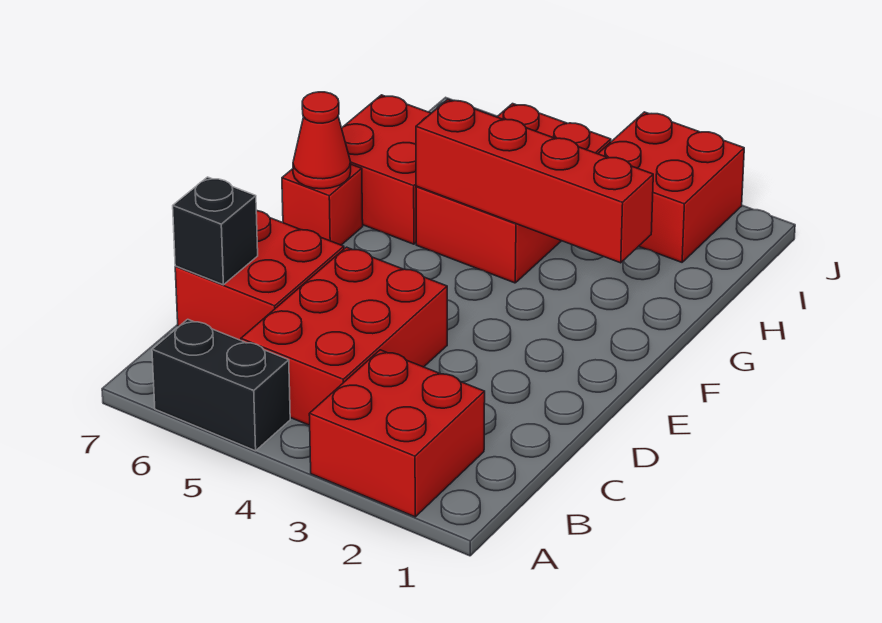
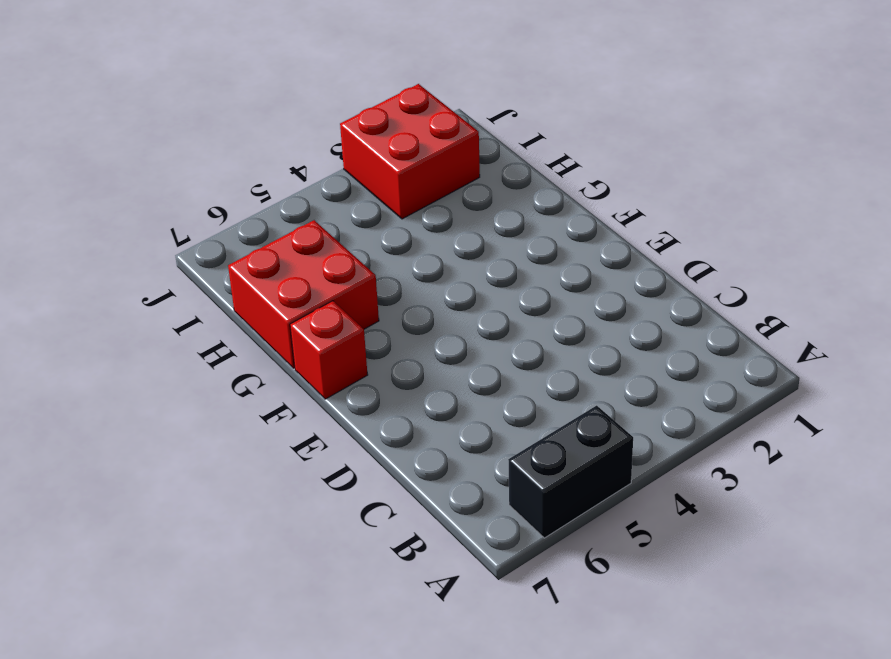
none -> red brick A2:B3 level 1
none -> red brick B4:D5 level 1

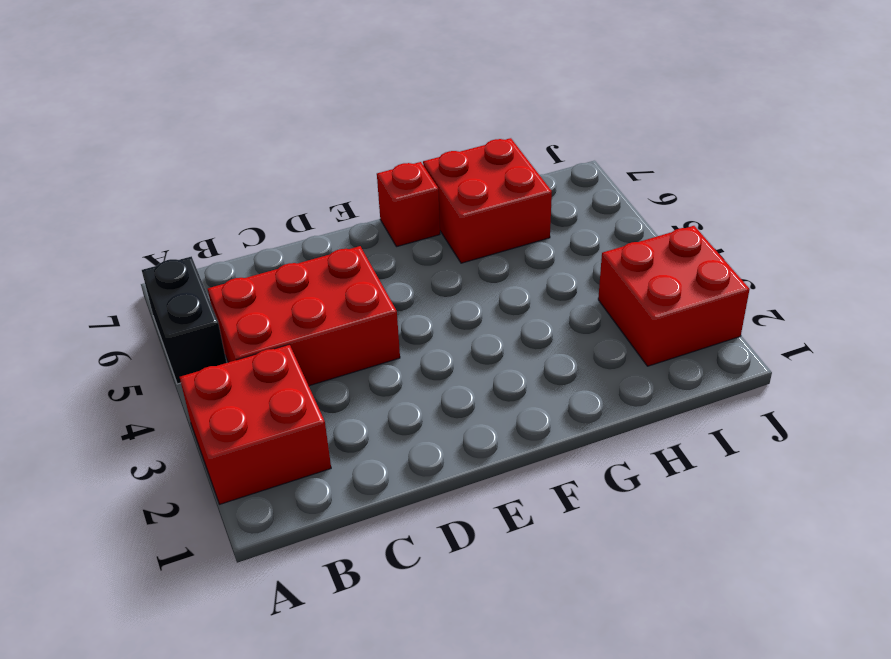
none -> red brick C6:D7 level 1
none -> red brick G4:I5 level 1

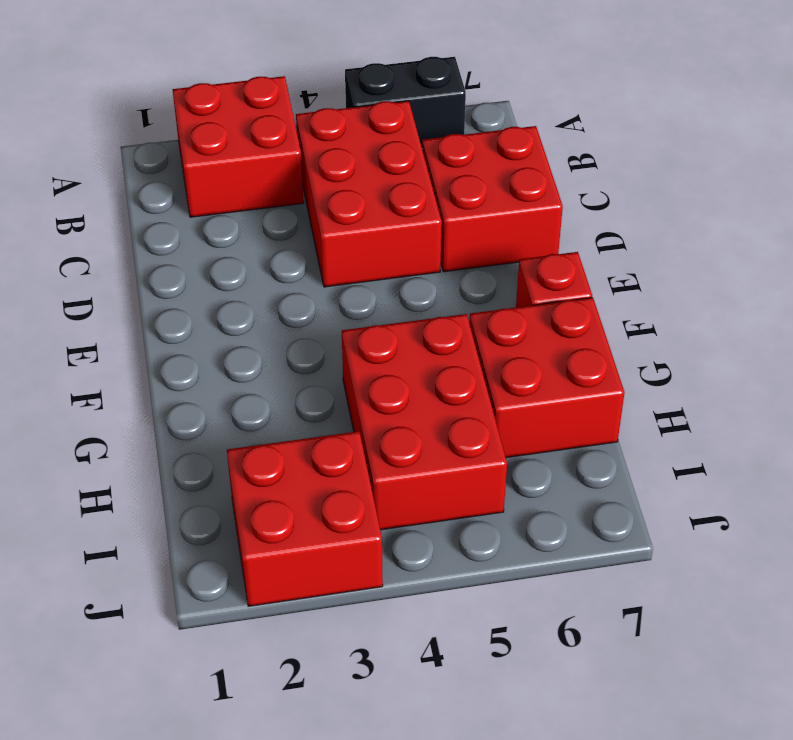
none -> black brick C7 level 2
none -> red cone F7 level 2

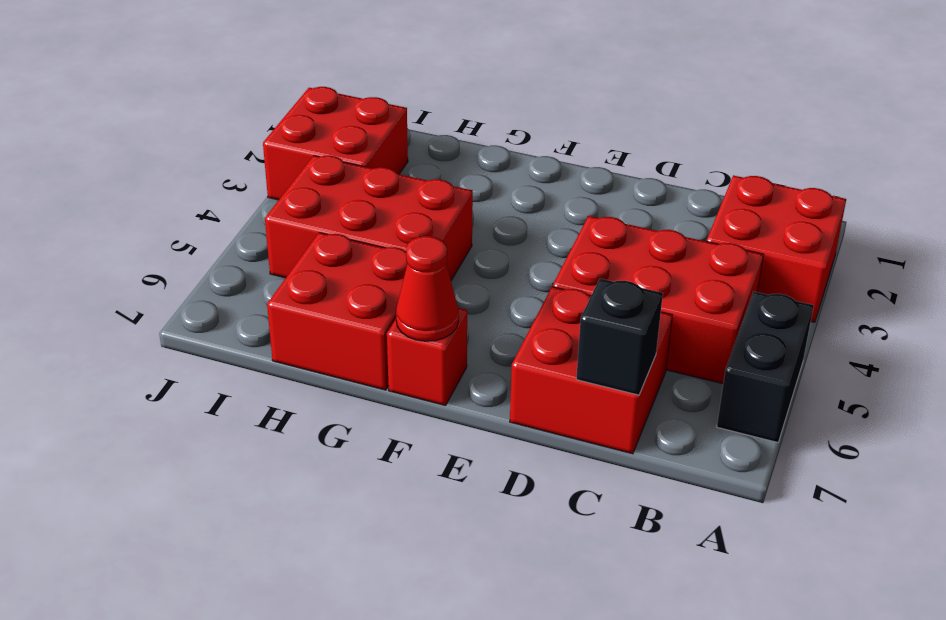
none -> red brick G2:G5 level 2

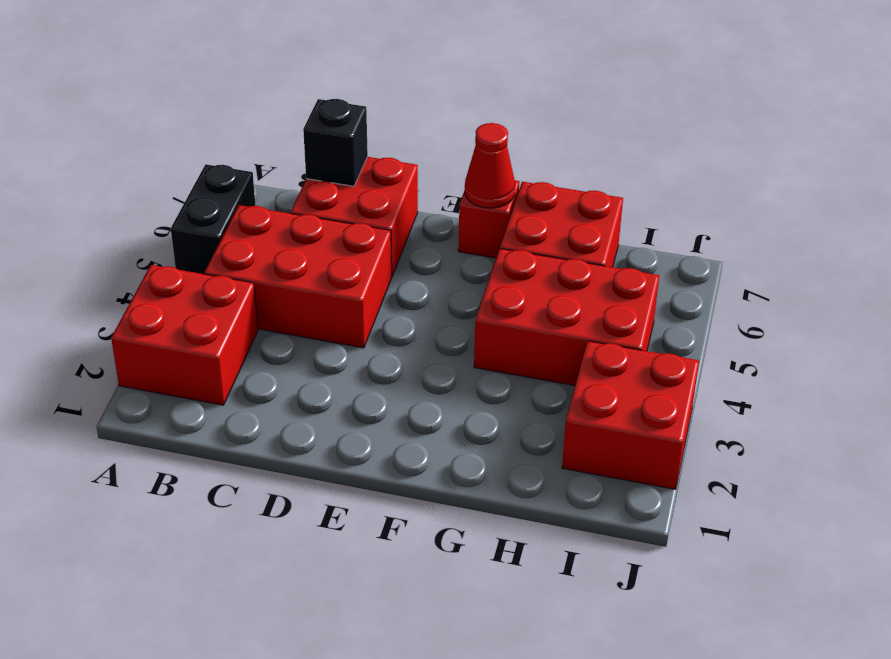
none -> red brick G2:G5 level 2

